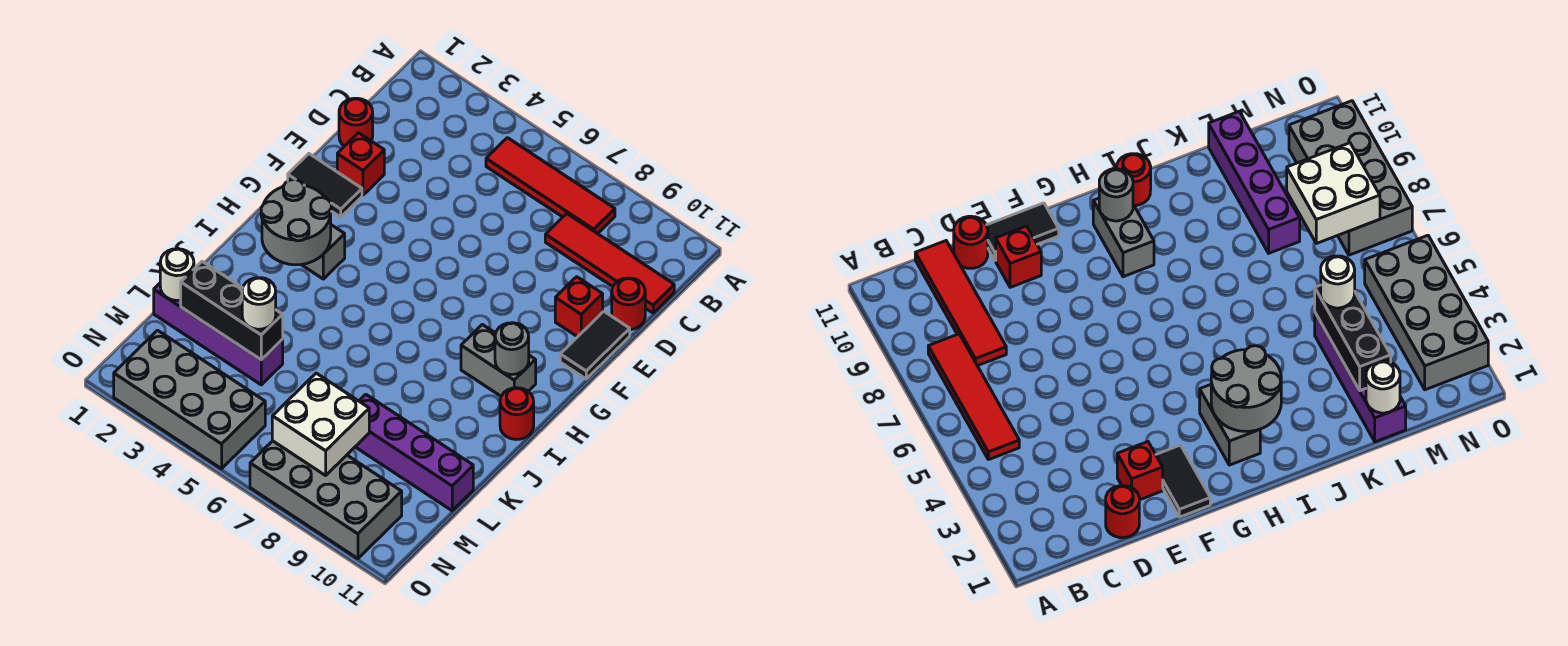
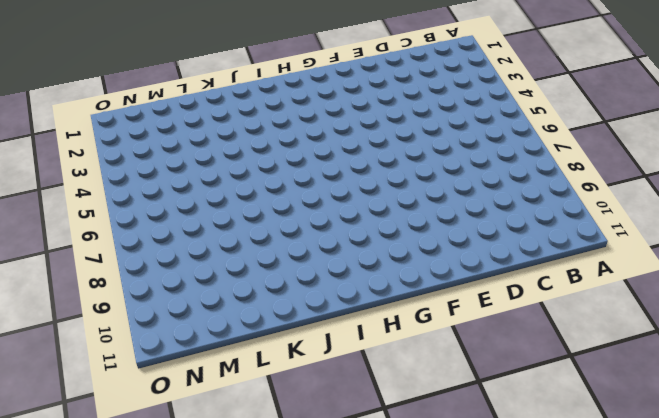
none -> red tile B5:B8 level 1
none -> red tile C8:C11 level 1
none -> red round brick D1 level 1

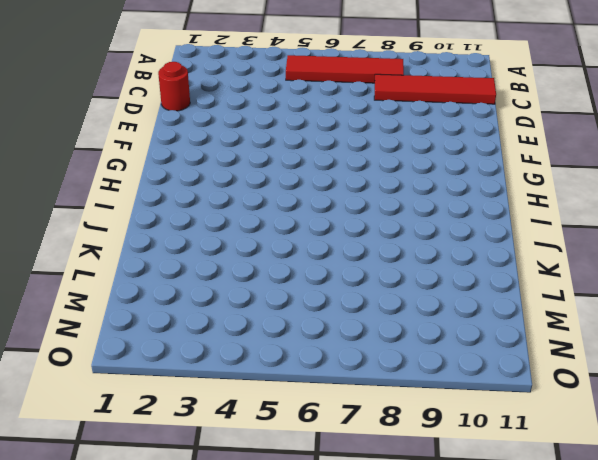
none -> red round brick D11 level 1
none -> red brick E2 level 1
none -> red brick E10 level 1

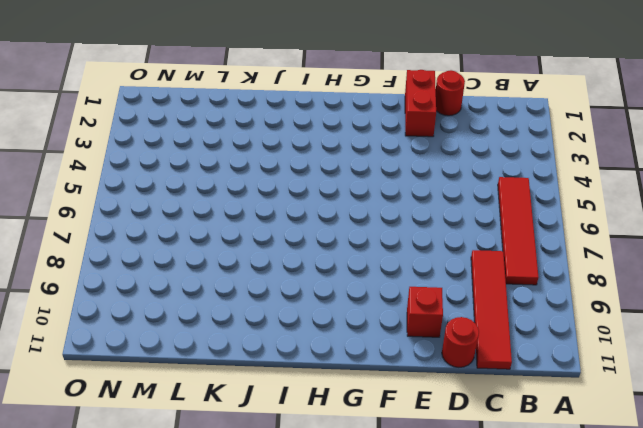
red brick E1:E2 level 1 -> red brick E2 level 1
none -> black tile E11:F11 level 1
none -> black tile F1:F2 level 1
none -> grey brick H2:H3 level 1

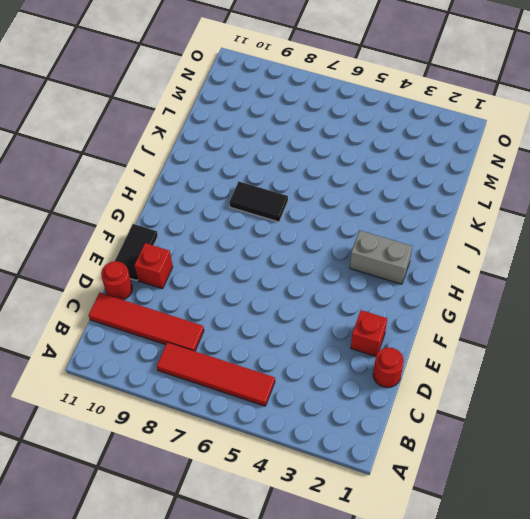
black tile I7:I8 level 1 -> black tile F1:F2 level 1
none -> grey brick H9:H10 level 1
none -> red round brick I11 level 1
none -> purple brick L1:L4 level 1

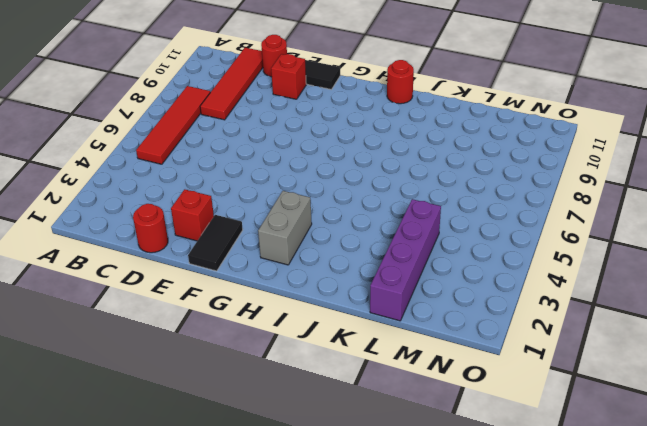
none -> grey brick H9:H10 level 1
none -> purple brick L8:L11 level 1
none -> grey brick N2:O5 level 1

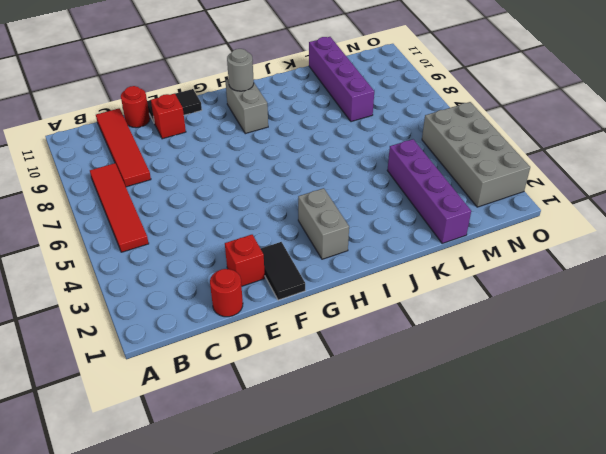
none -> red round brick I11 level 1
none -> grey brick N7:O10 level 1
none -> grey round brick H2:I3 level 2

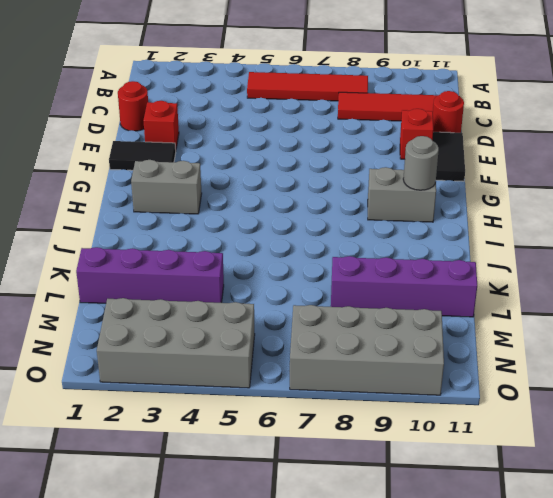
none -> red round brick I11 level 1
none -> grey round brick H2:I3 level 2
none -> white round brick L1 level 2

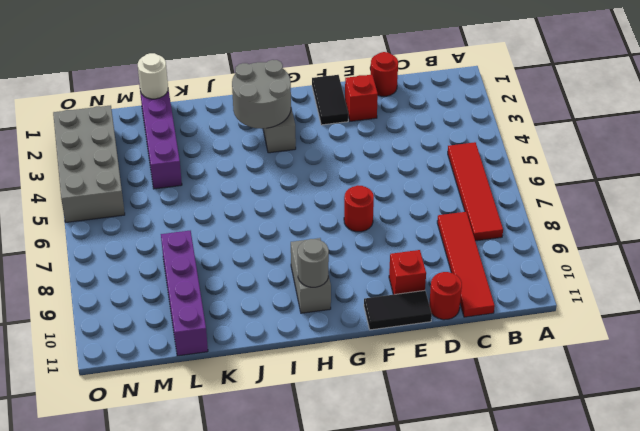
red round brick F7 level 1 -> red round brick I11 level 1
none -> grey brick N7:O10 level 1
none -> black brick L2:L4 level 2
none -> white brick M7:N8 level 2

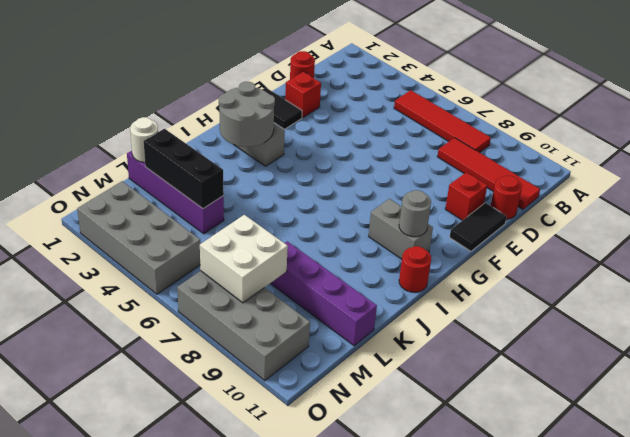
none -> white round brick L4 level 3

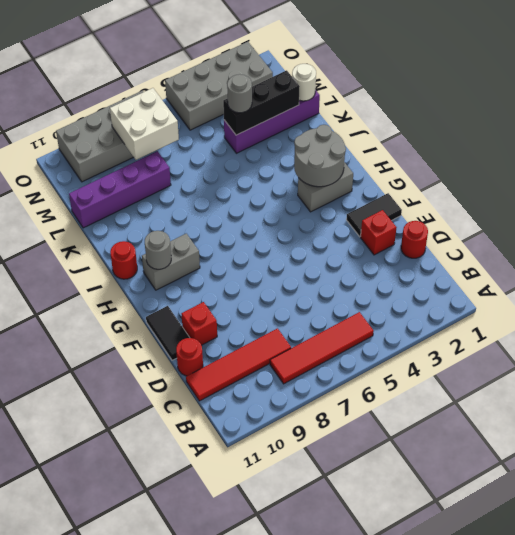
grey round brick L4 level 3 -> white round brick L4 level 3

